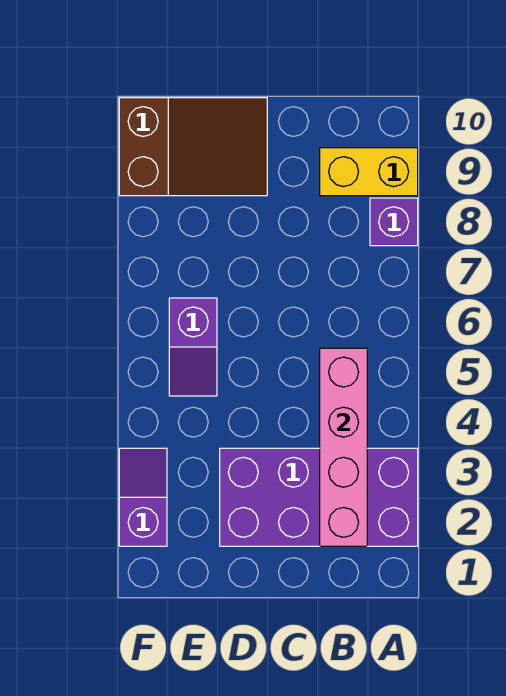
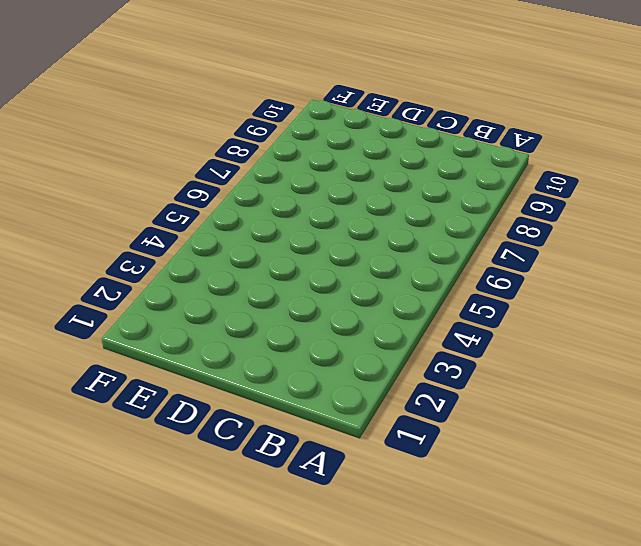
none -> purple brick A2:D3 level 1
none -> purple brick A8 level 1

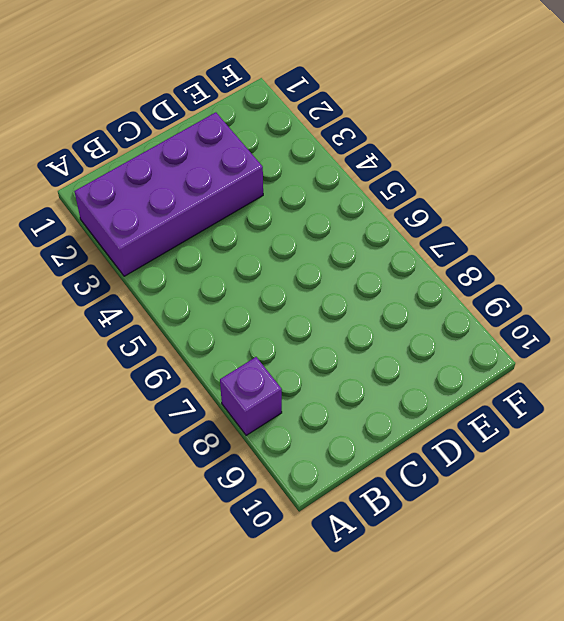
none -> yellow brick A9:B9 level 1
none -> brown slope D9:F10 level 1 top F

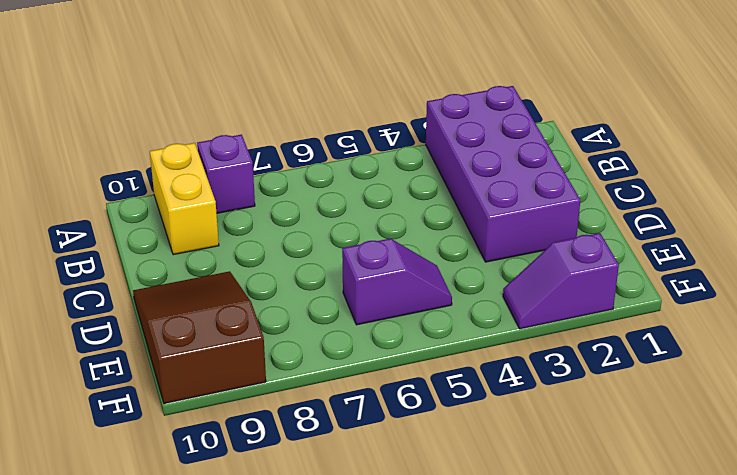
none -> pink brick B2:B5 level 2

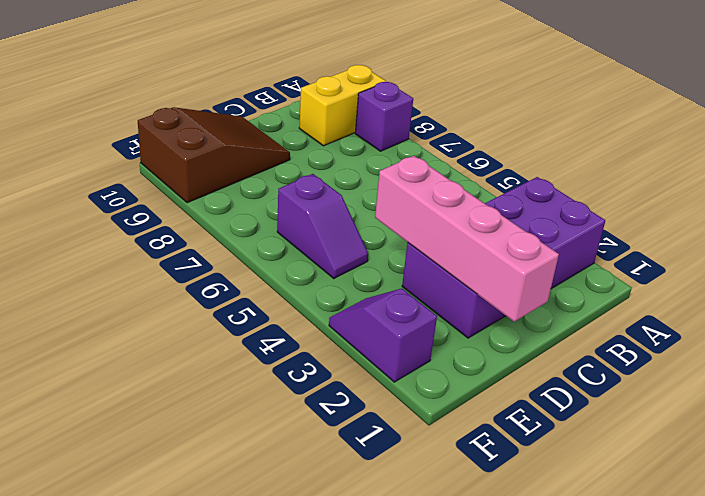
pink brick D1:D4 level 2 -> pink brick B2:B5 level 2

